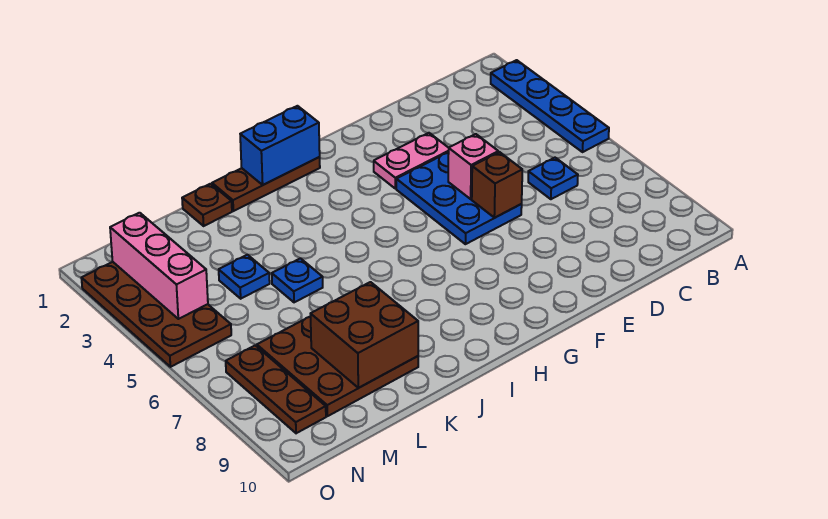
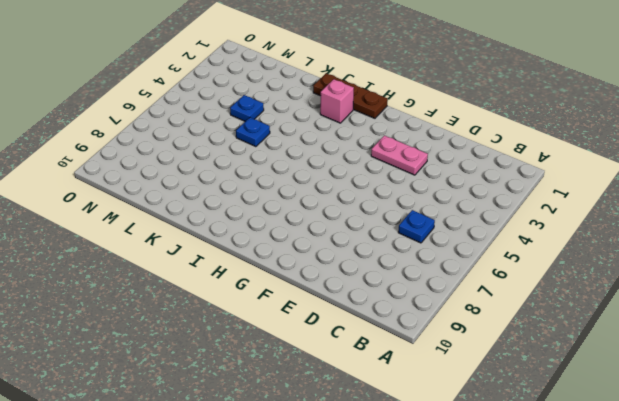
pink brick I2 level 1 -> pink brick E5 level 2
none -> blue plate A2:A5 level 1
none -> blue plate E4:F6 level 1
none -> brown plate K1 level 1

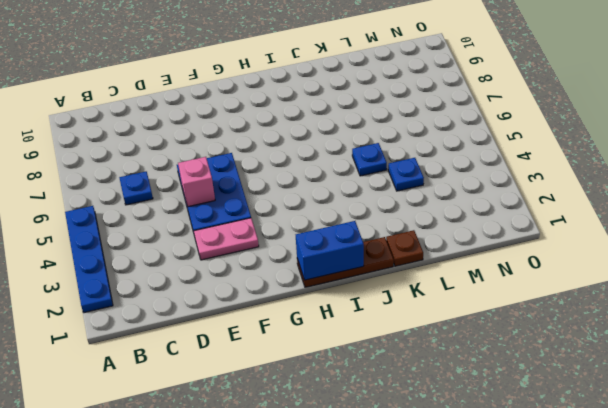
none -> brown plate K7:M9 level 1
none -> brown plate N2:O5 level 1
none -> brown plate N7:N9 level 1

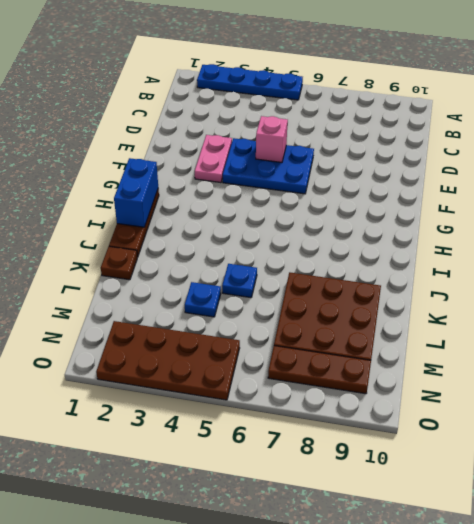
none -> blue plate C6 level 1
none -> brown brick E6 level 2
none -> brown brick K8:L9 level 2

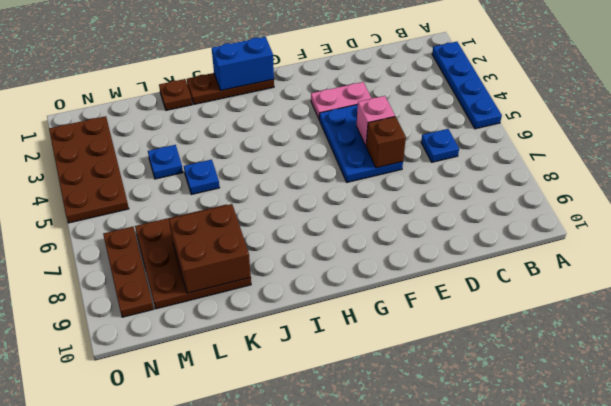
none -> pink brick N2:N4 level 2

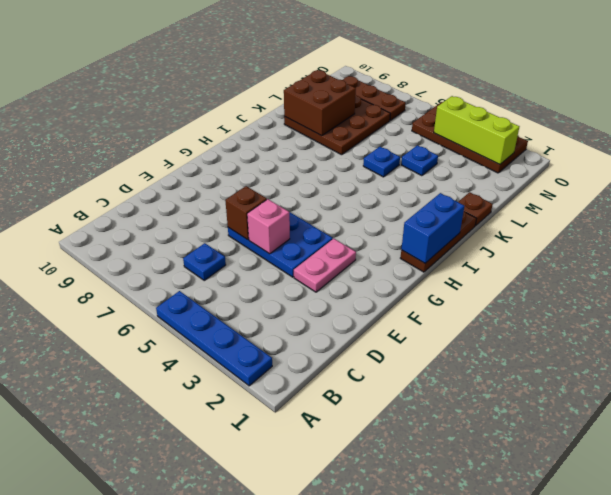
lime brick N2:N4 level 2 -> pink brick N2:N4 level 2

